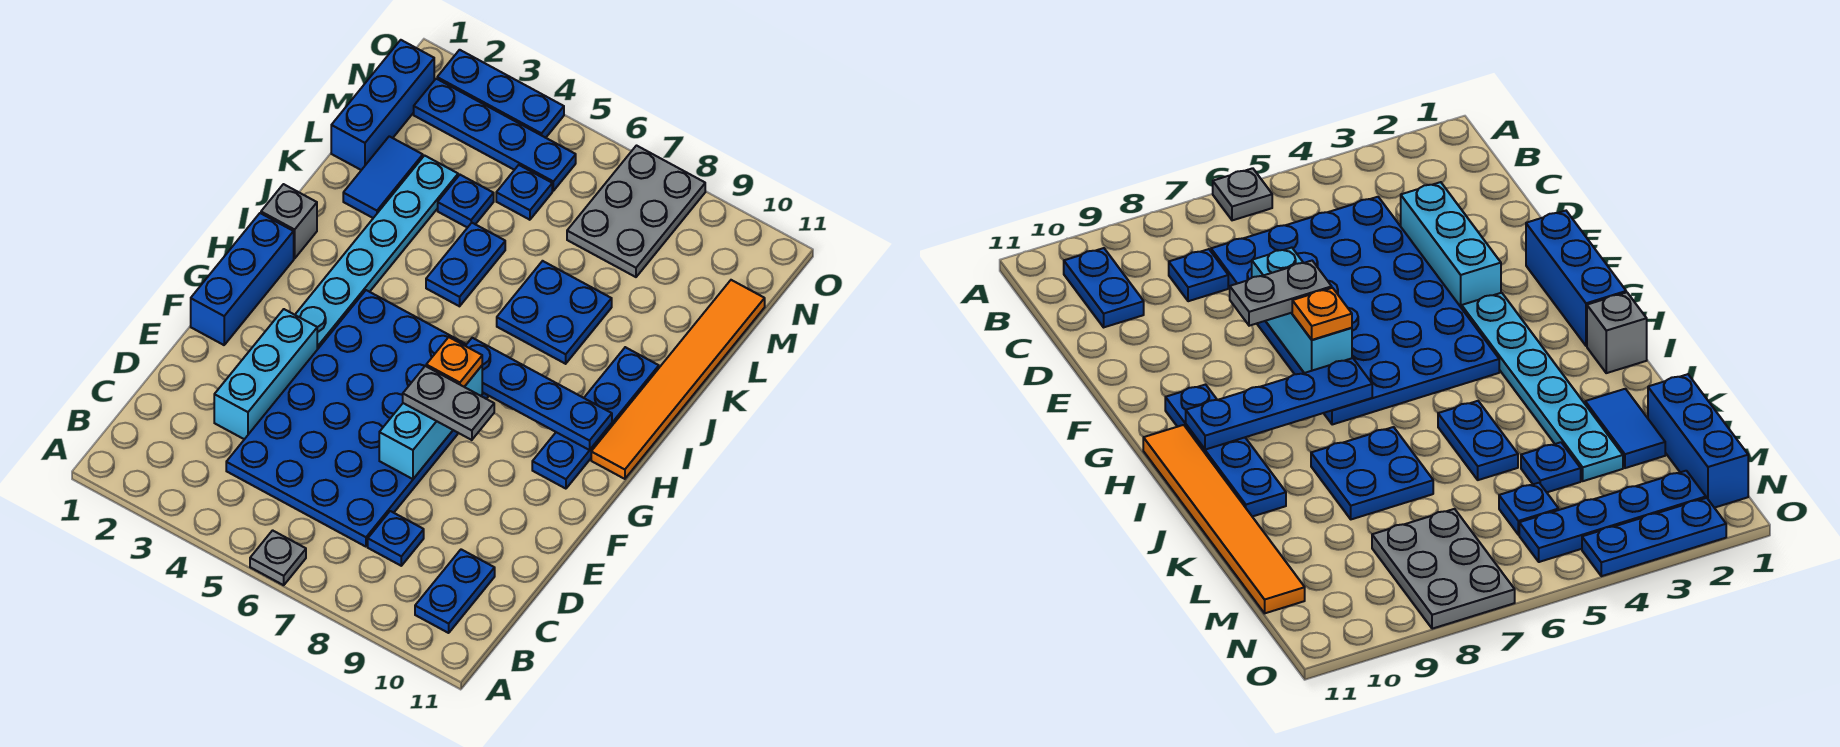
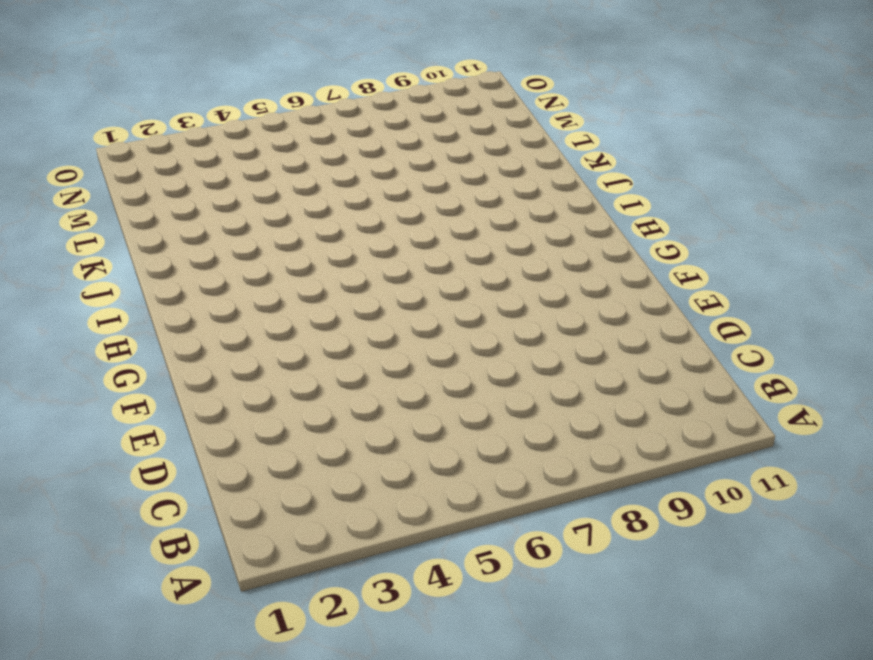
none -> grey plate A6 level 1
none -> blue plate B10:C10 level 1
none -> blue plate C4:H7 level 1

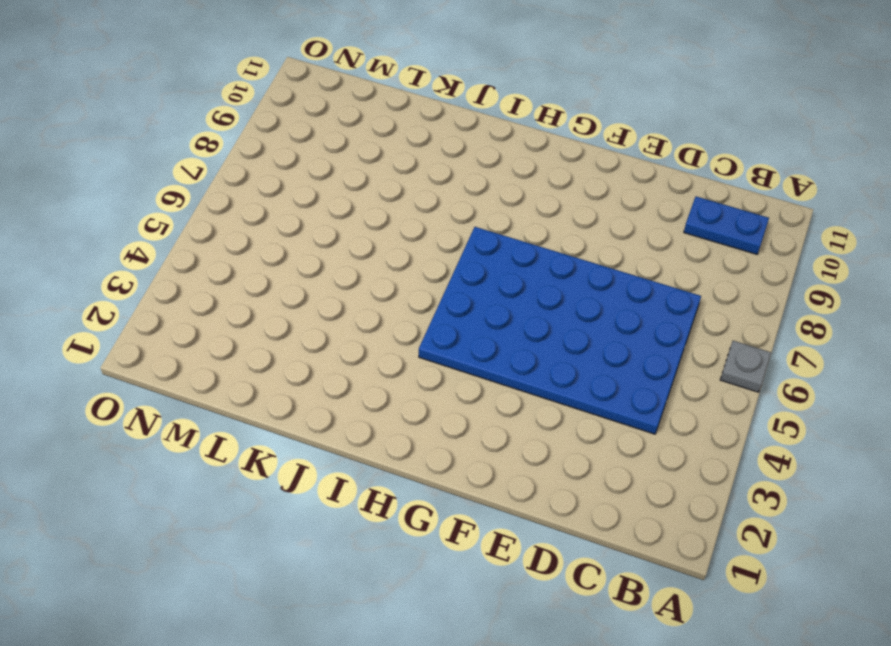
none -> blue plate C8 level 1
none -> cyan brick D3:F3 level 1
none -> blue brick F1:H1 level 1

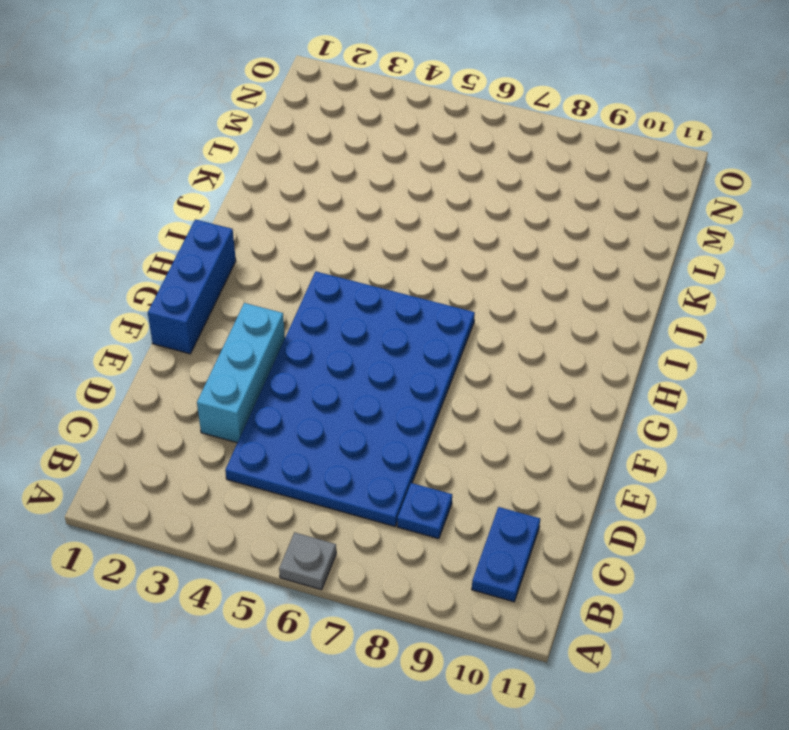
none -> cyan plate G3:L3 level 1
none -> blue plate G10:J10 level 1
none -> orange tile H11:M11 level 1

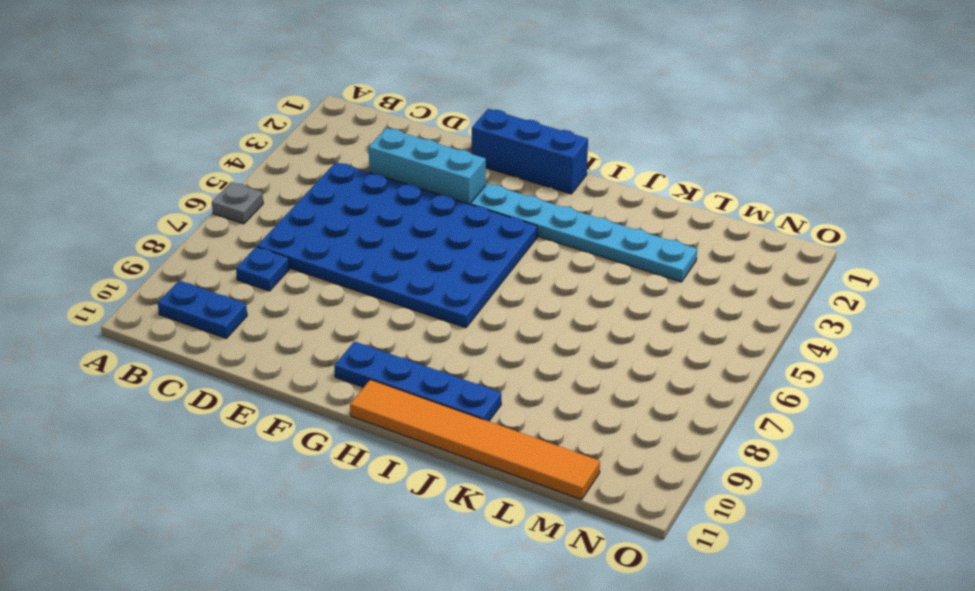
none -> grey brick I1 level 1
none -> blue plate J5:K5 level 1
none -> blue plate J7:K8 level 1

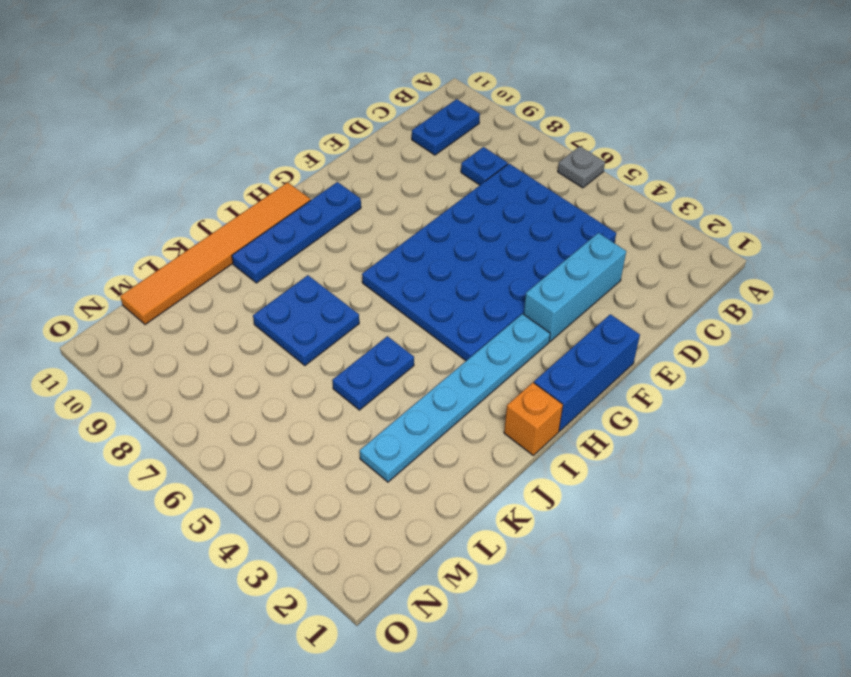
orange brick I1 level 1 -> grey brick I1 level 1
none -> blue tile K2:L2 level 1
none -> blue brick L1:N1 level 1
none -> blue plate L4 level 1

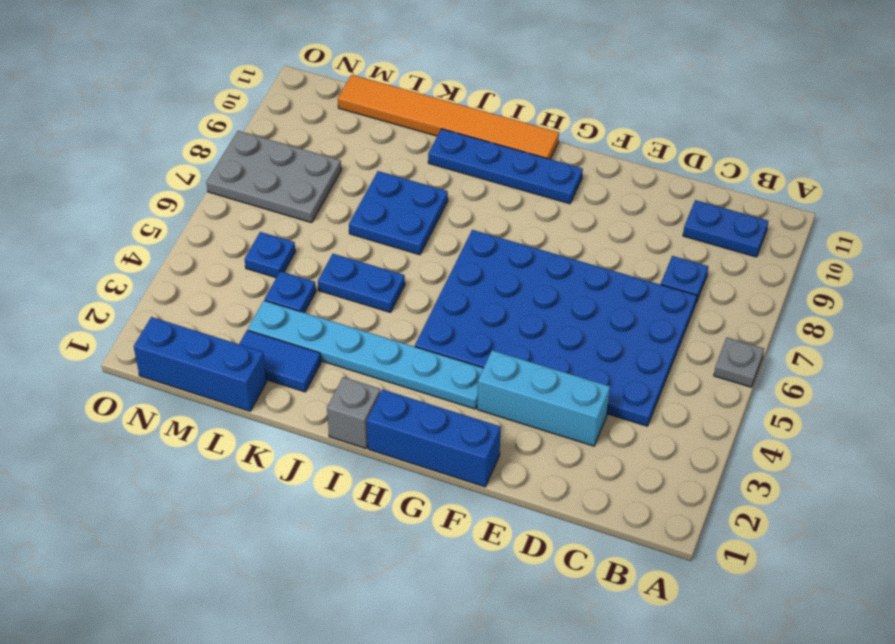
none -> blue plate N2:N5 level 1
none -> blue plate O2:O4 level 1
none -> cyan brick E7:G7 level 2

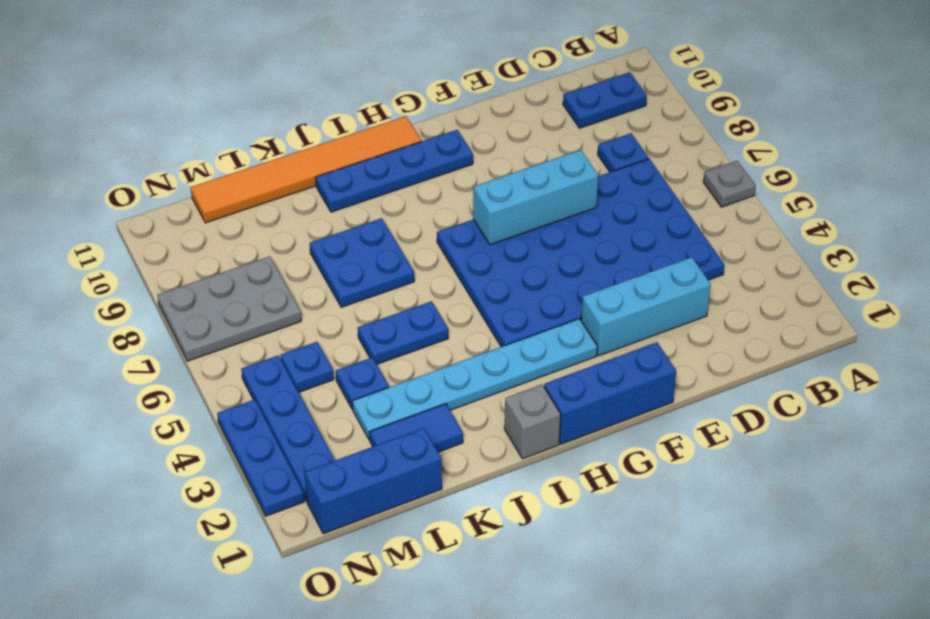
none -> blue plate H7:H10 level 2
none -> grey plate F7:F8 level 3
none -> orange plate G7 level 3

